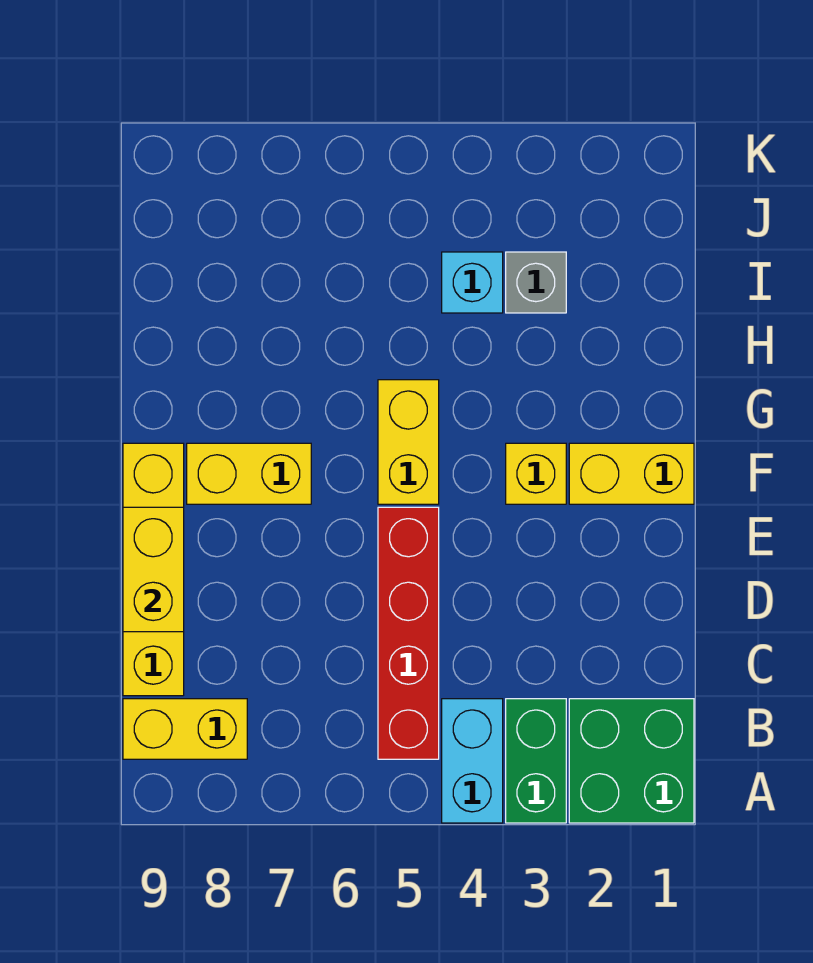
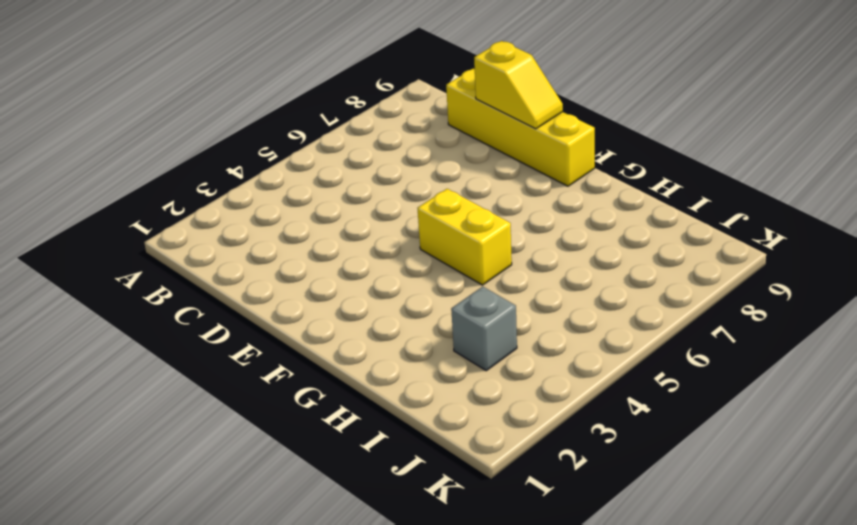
yellow slope D9:E9 level 2 top D -> yellow brick D9:E9 level 2
none -> green brick A1:B2 level 1
none -> green brick A3:B3 level 1
none -> cyan brick A4:B4 level 1

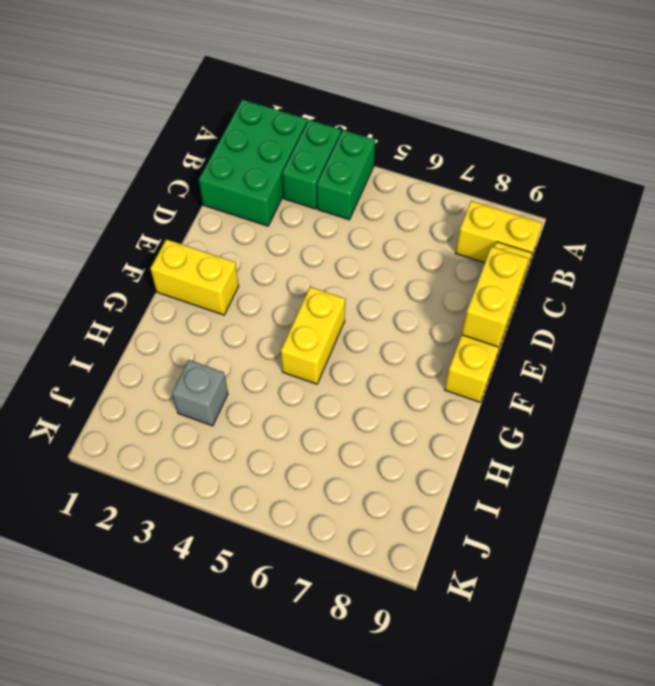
green brick A1:C2 level 1 -> green brick A1:B2 level 1
green brick A4:B4 level 1 -> cyan brick A4:B4 level 1
none -> red brick B5:E5 level 1
none -> yellow brick F3 level 1
none -> yellow brick F7:F8 level 1

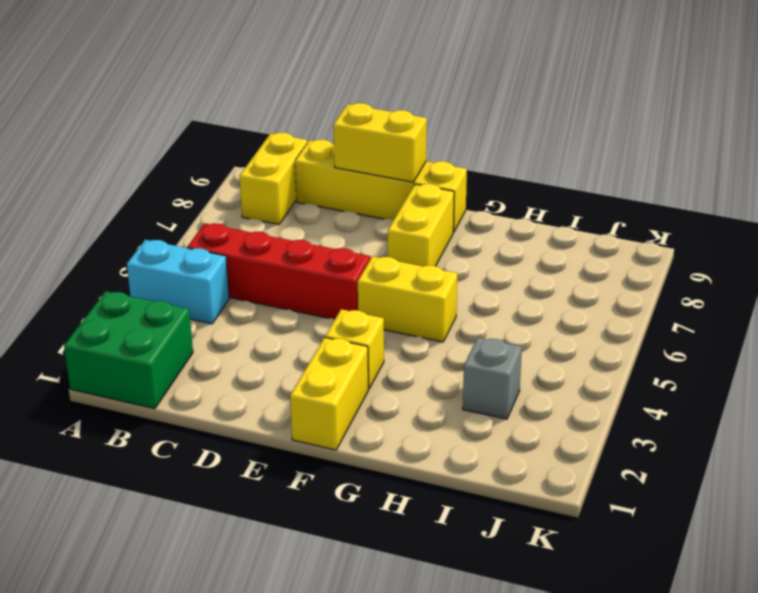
none -> green brick A3:B3 level 1
none -> cyan brick I4 level 1

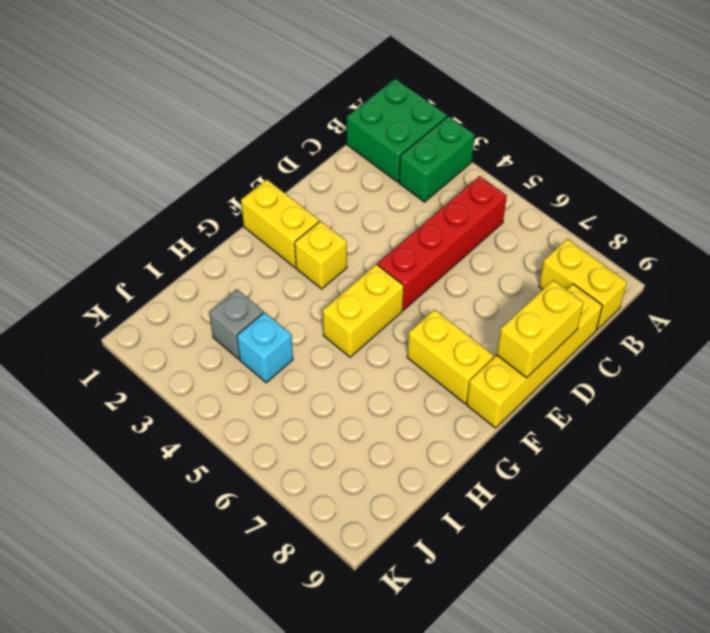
none -> cyan brick A4:B4 level 1

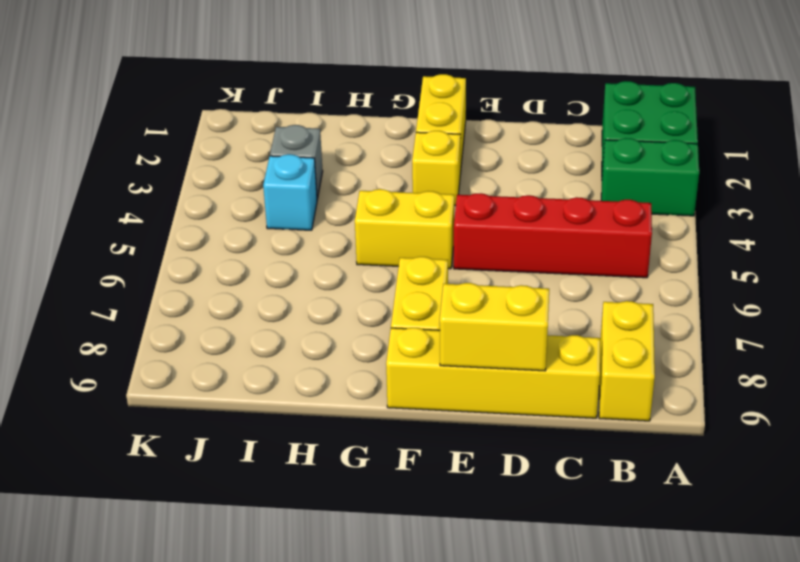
none -> cyan brick A4:B4 level 1

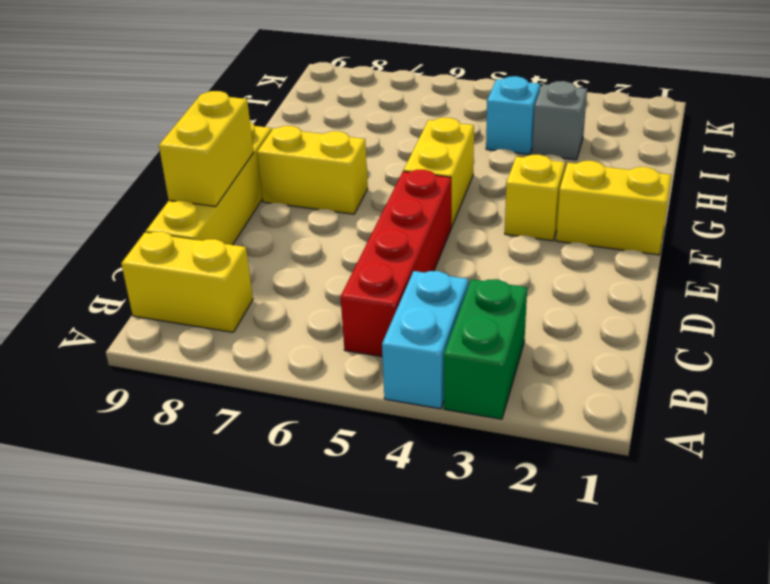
none -> green brick A1:B2 level 1

